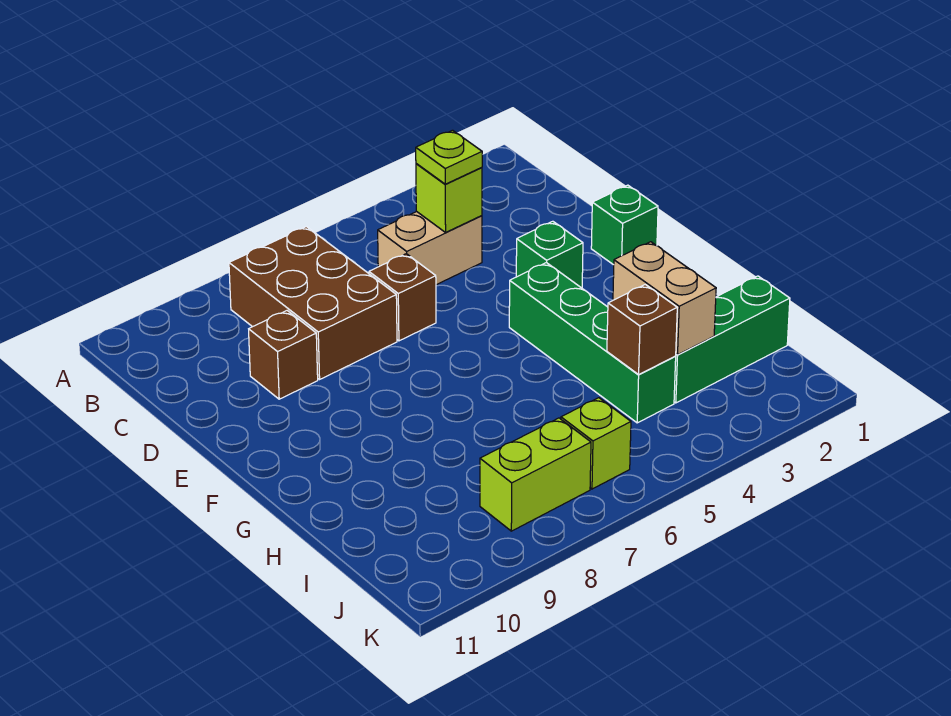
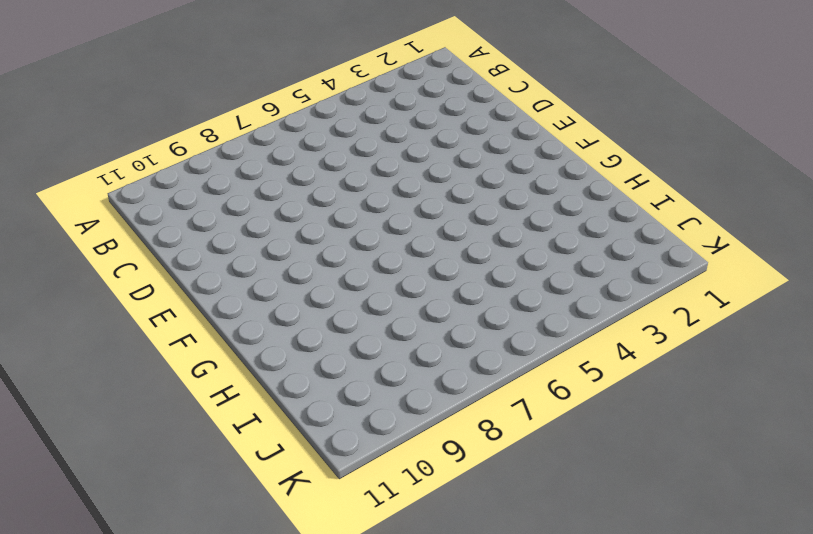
none -> brown brick B7:D8 level 1
none -> tan brick C4:C5 level 1
none -> brown brick D6 level 1

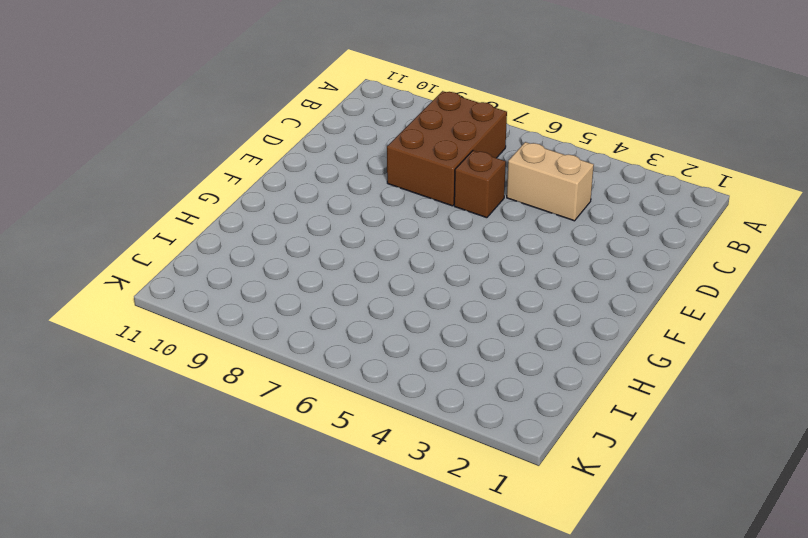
none -> brown brick D9 level 1
none -> green brick E1 level 1
none -> green brick E3 level 1

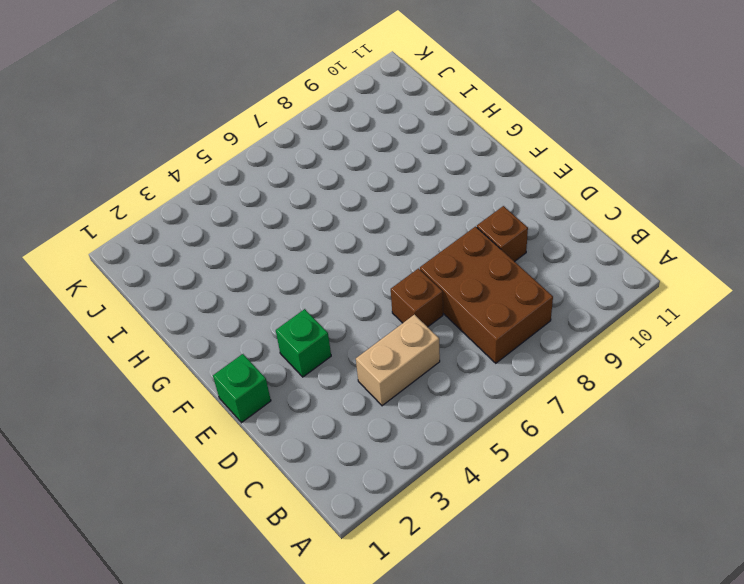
none -> green brick F4:I4 level 1
none -> green brick I1:I3 level 1
none -> lime brick J6 level 1

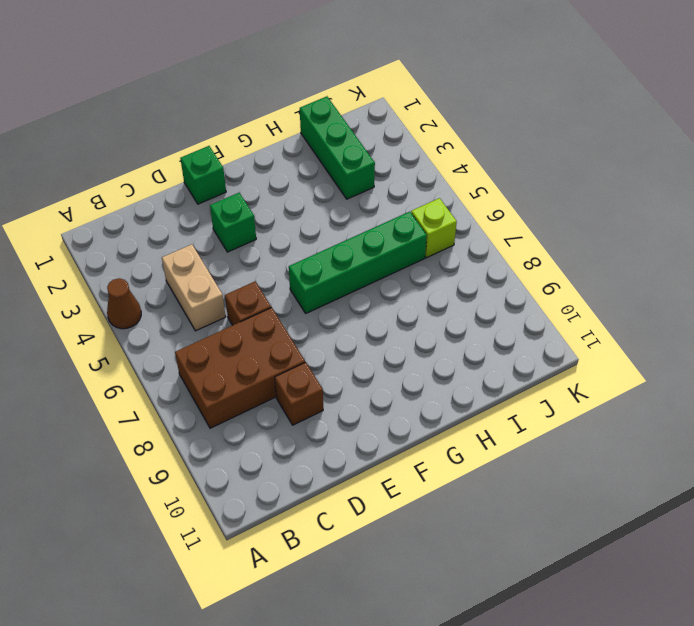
brown cone A4 level 1 -> none
green brick F6:I6 level 1 -> green brick F4:I4 level 1
none -> lime brick J7:J8 level 1
none -> lime brick C4 level 2
none -> tan brick H3:I3 level 2

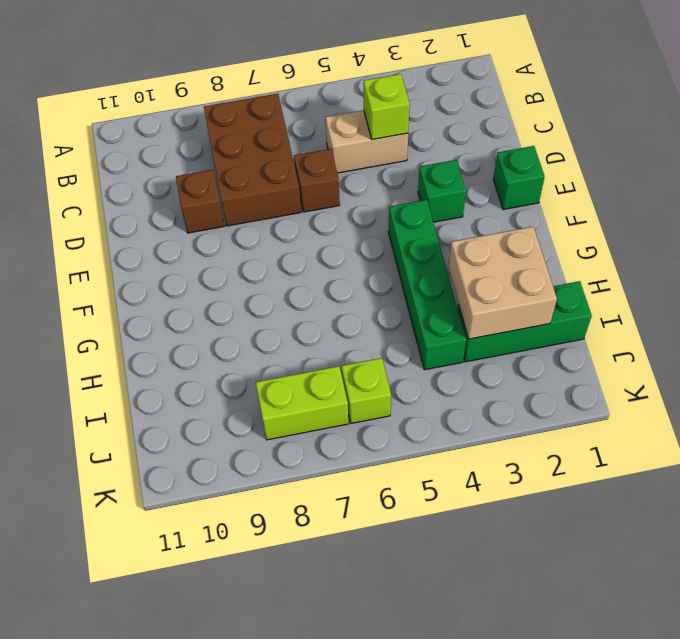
tan brick H2:I3 level 2 -> tan brick H3:I3 level 2
none -> brown brick I4 level 2
none -> lime plate C4 level 3

